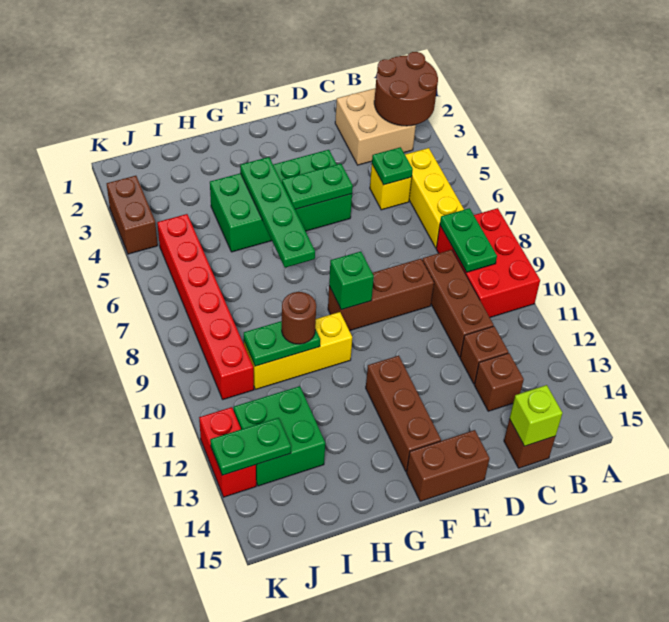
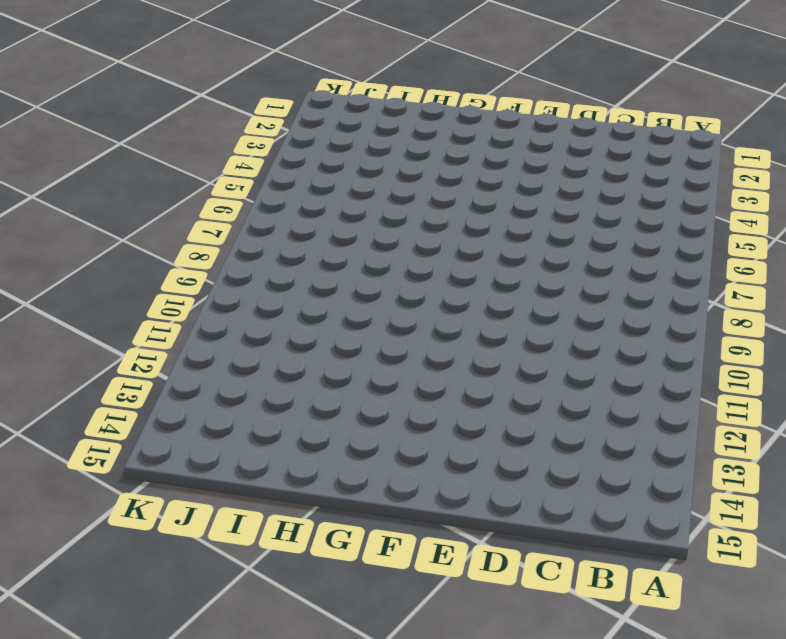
none -> red brick A8:B10 level 1
none -> tan brick B2:C3 level 1
none -> yellow brick B5:B7 level 1

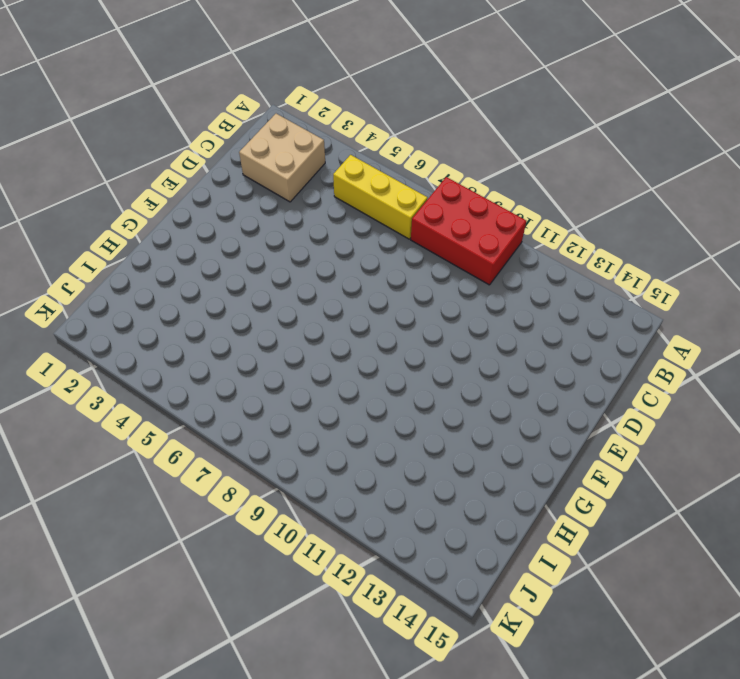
none -> yellow brick C5 level 1
none -> brown brick C9:C11 level 1
none -> brown brick C12 level 1

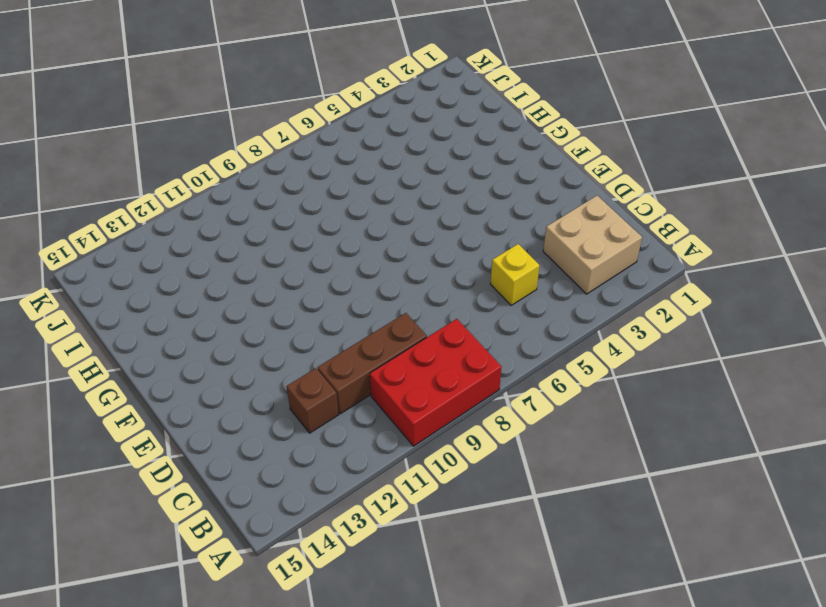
none -> yellow brick B5:B7 level 1
none -> brown brick C13 level 1
none -> brown brick C15 level 1

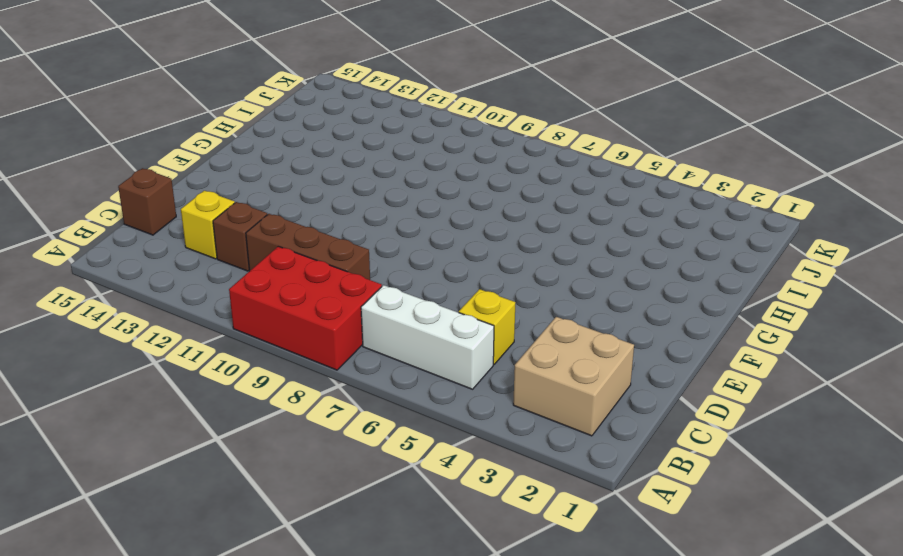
white brick B5:B7 level 1 -> yellow brick B5:B7 level 1
yellow brick C13 level 1 -> brown brick C13 level 1
none -> brown brick D9:F9 level 1
none -> green brick E4:H5 level 1
none -> brown brick E15:F15 level 1

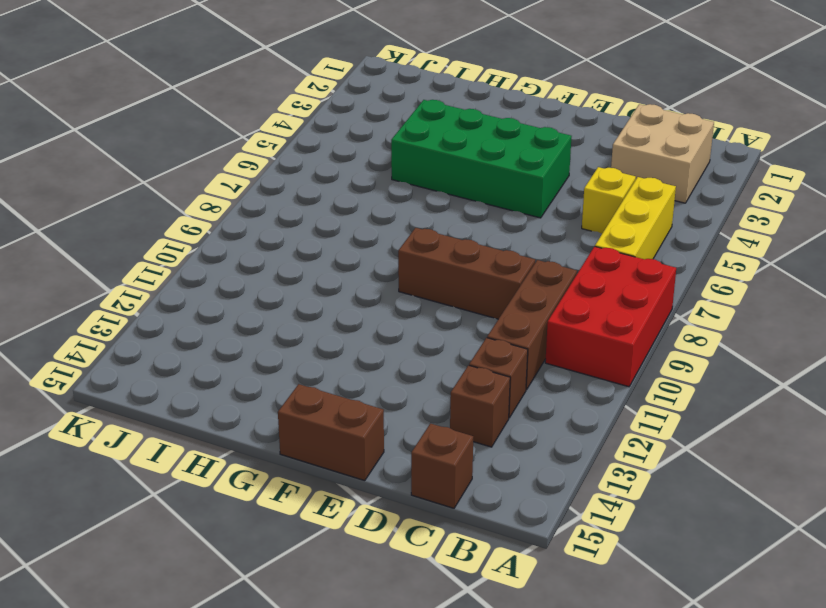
none -> brown brick F12:F14 level 1
none -> yellow brick G10:I10 level 1
none -> green brick I12:J13 level 1

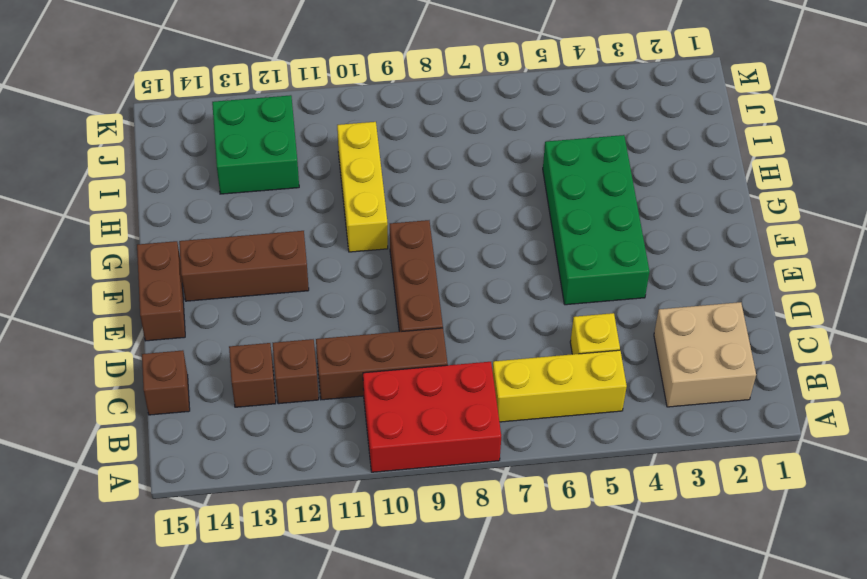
none -> red brick J5:J10 level 1
none -> brown brick K3:K4 level 1
none -> red brick K12:K13 level 1

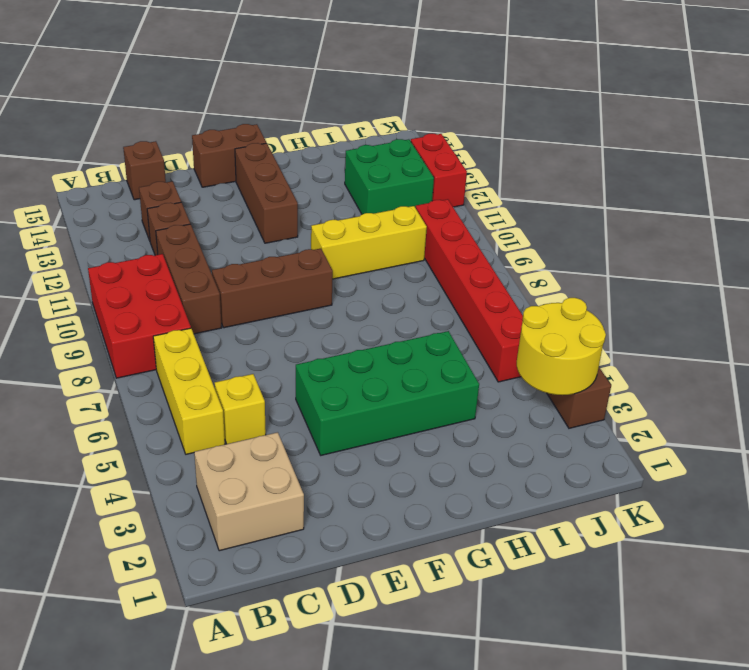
yellow round brick J3:K4 level 2 -> none
none -> brown round brick A2:B3 level 2
none -> green plate B8:B9 level 2
none -> green plate C5 level 2

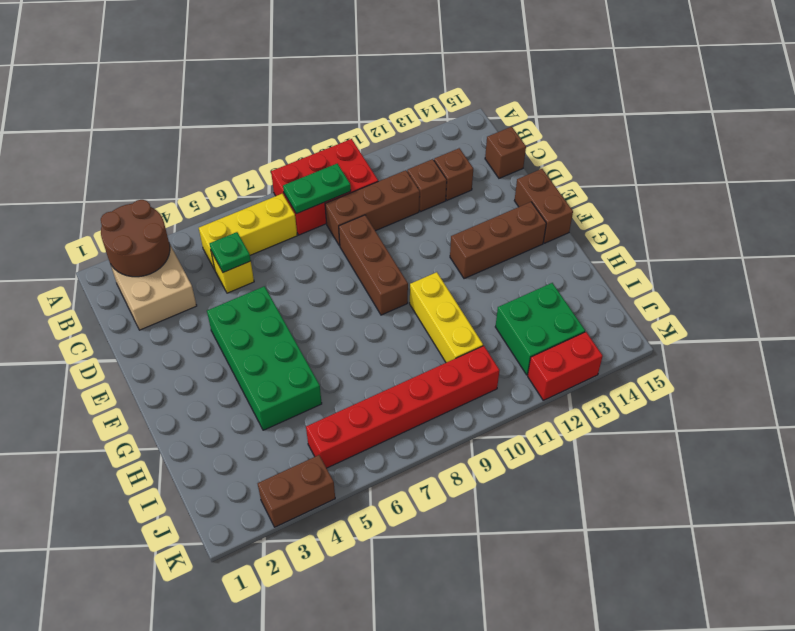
none -> lime brick C15 level 2
none -> green plate E5:F5 level 2
none -> green brick F9 level 2

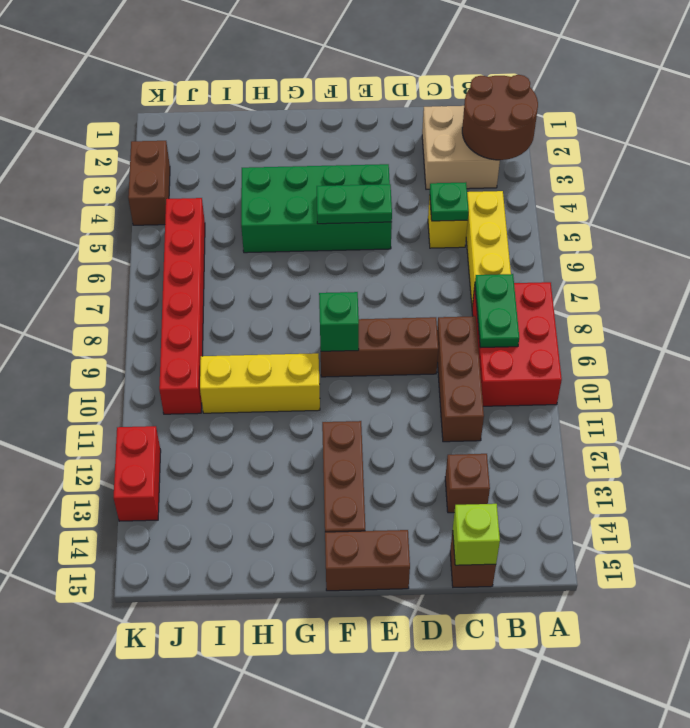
none -> brown brick C12 level 1
none -> green brick I12:J13 level 1
none -> green plate G4:G7 level 2

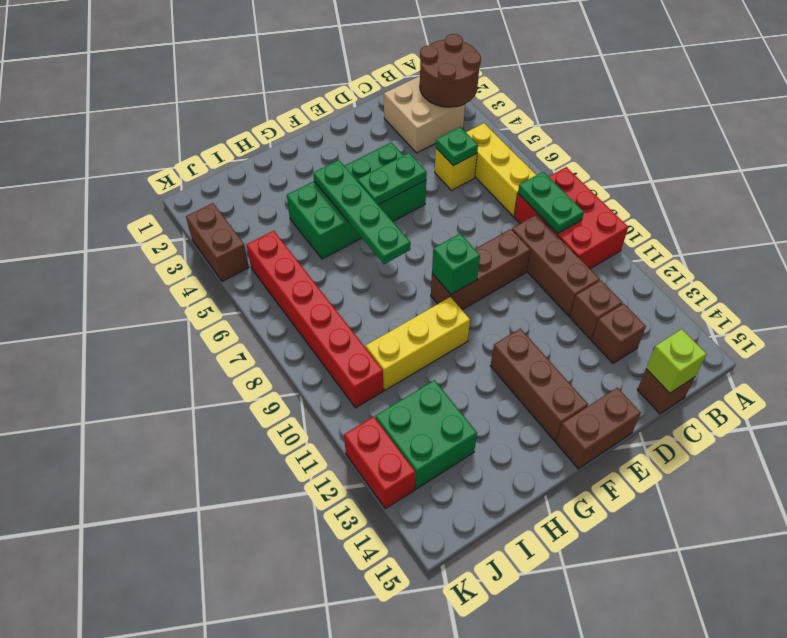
none -> green plate H10:I10 level 2
none -> green plate J13:K13 level 2
none -> brown round brick H10 level 3

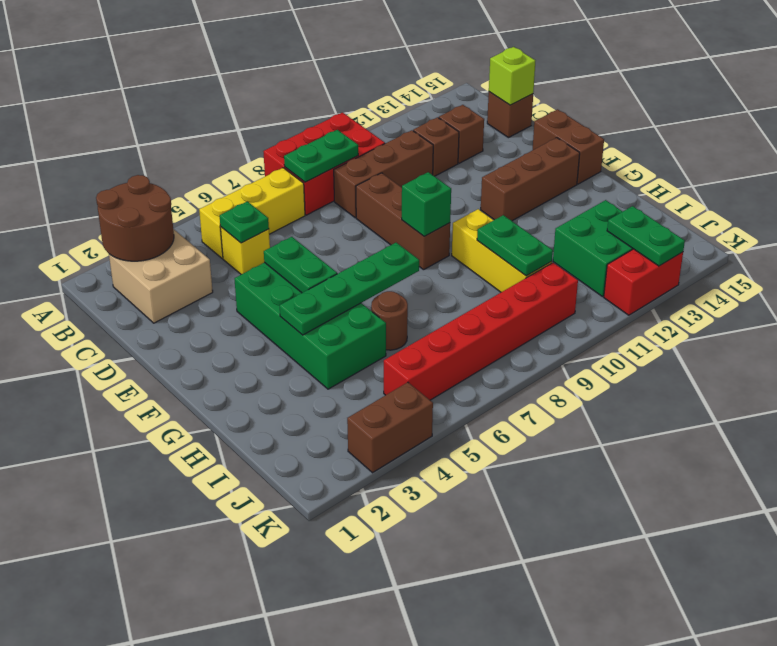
brown round brick H6 level 1 -> brown round brick H10 level 3

